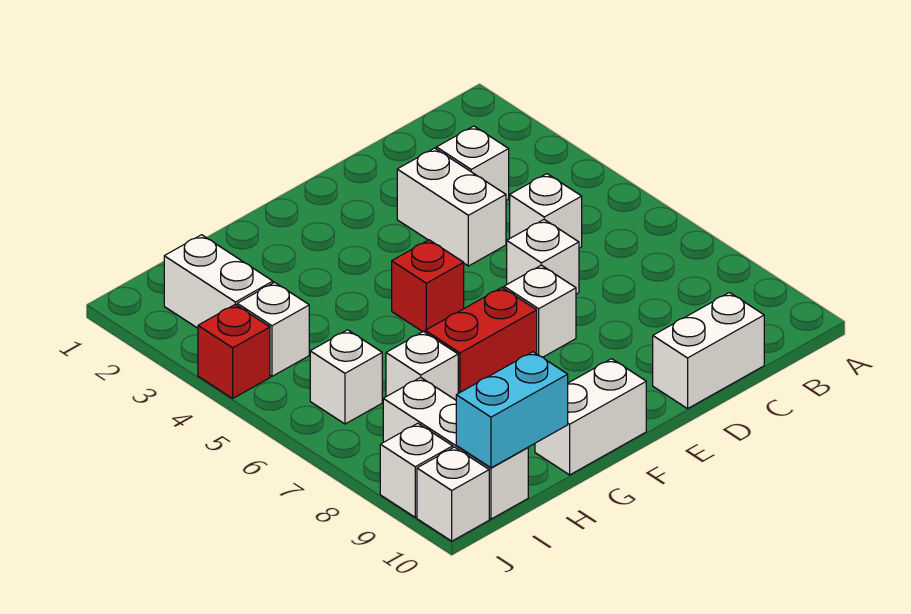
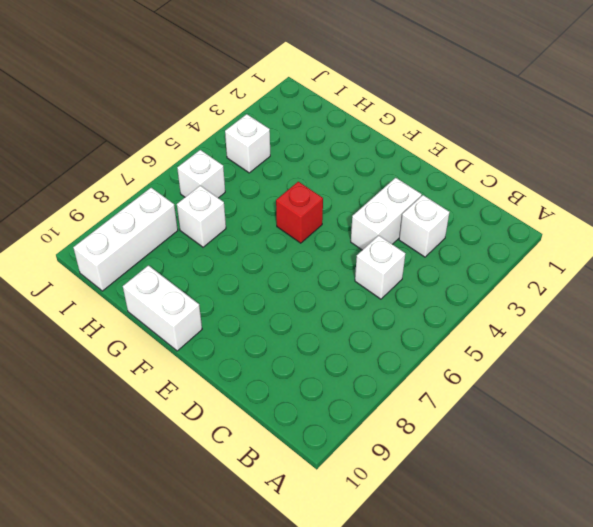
none -> white brick C10:D10 level 1
none -> white brick D6 level 1
none -> white brick E7 level 1

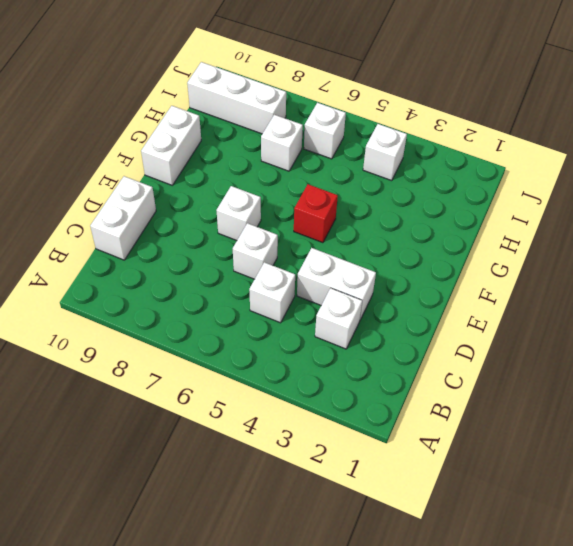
none -> red brick F7:G7 level 1
none -> white brick I2:I3 level 1
none -> red brick J4 level 1

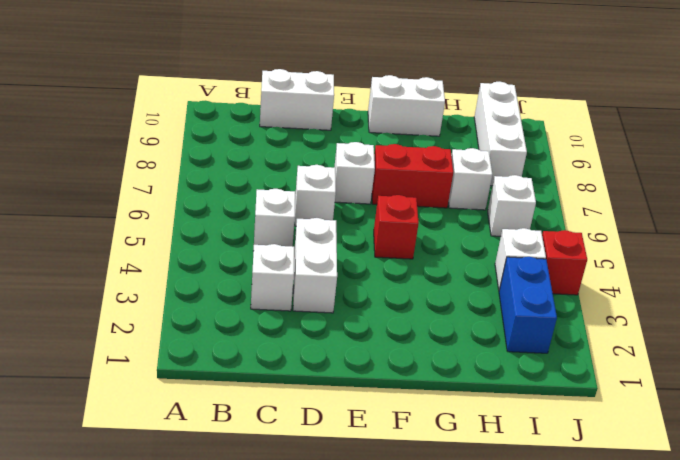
blue brick I2:I3 level 1 -> white brick I2:I3 level 1
none -> white brick J9 level 1
none -> white brick J10 level 1
none -> cyan brick H10:I10 level 2

